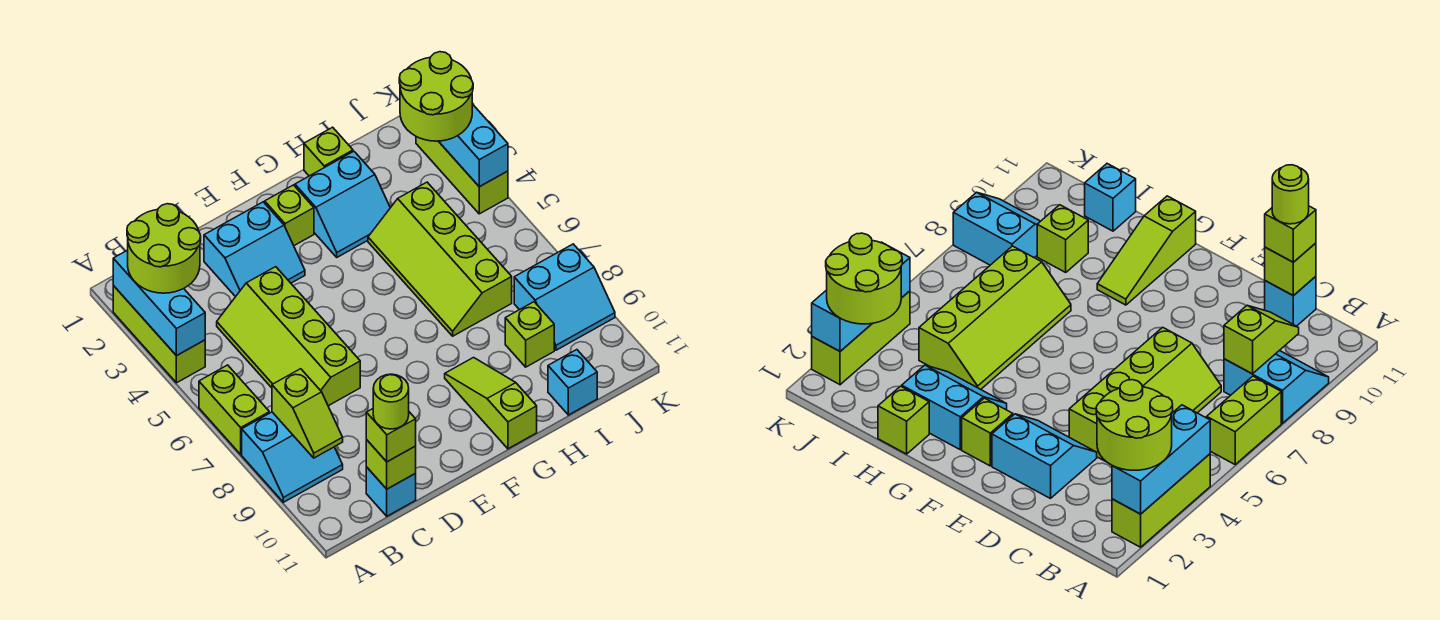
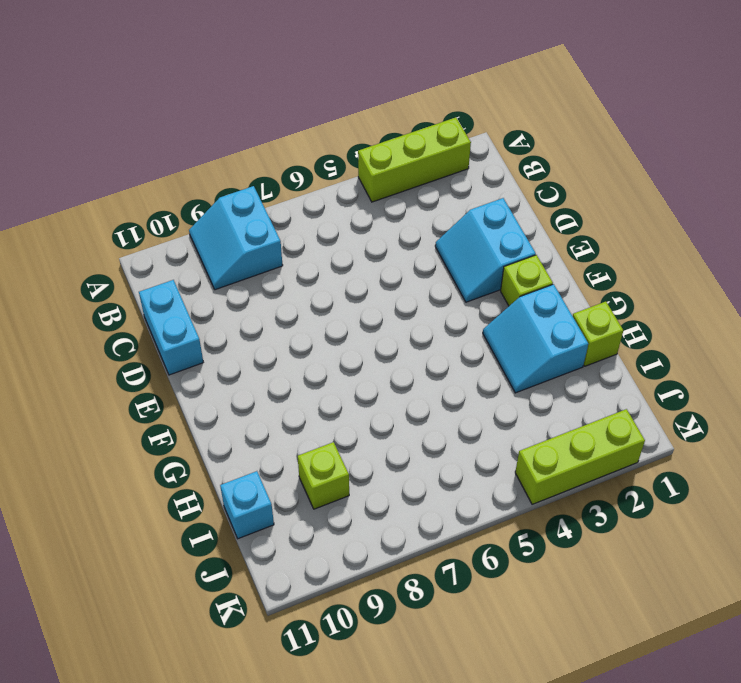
cyan brick C11:D11 level 1 -> cyan brick C11 level 1
none -> lime brick A6:A7 level 1
none -> lime slope C4:D7 level 1 top D
none -> lime slope G9:G11 level 1 top 11

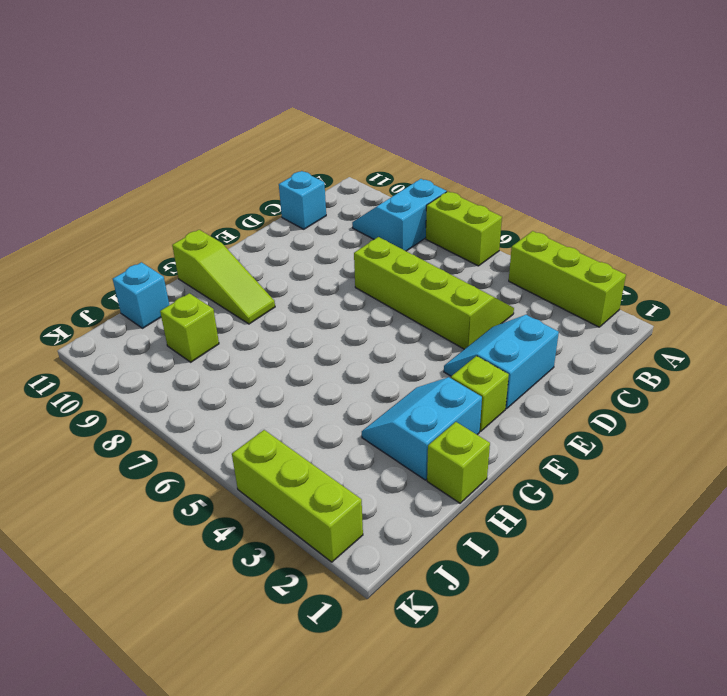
none -> lime slope H4:I7 level 1 top I
none -> cyan slope J8:K9 level 1 top 8
none -> cyan brick A2:A4 level 2

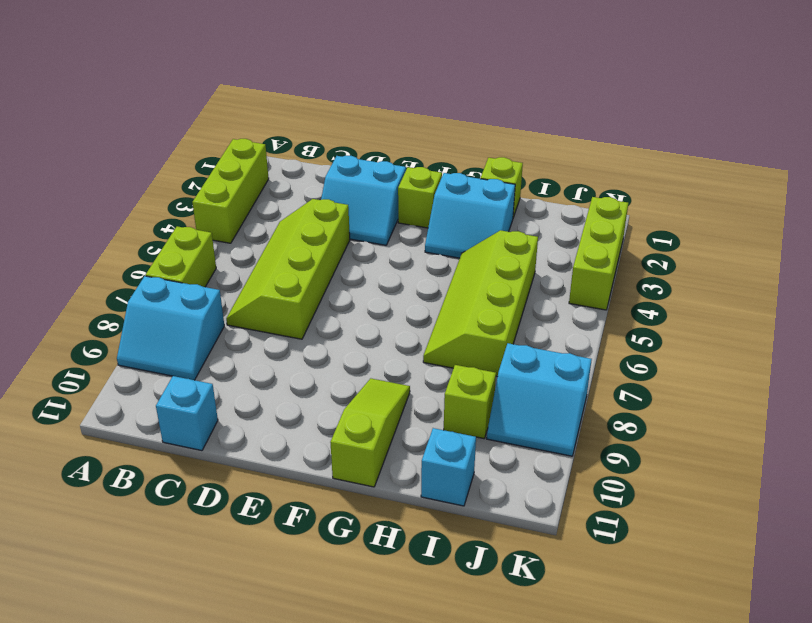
none -> cyan brick A2:A4 level 2
none -> lime slope B8:B9 level 2 top 8
none -> lime brick C11 level 2

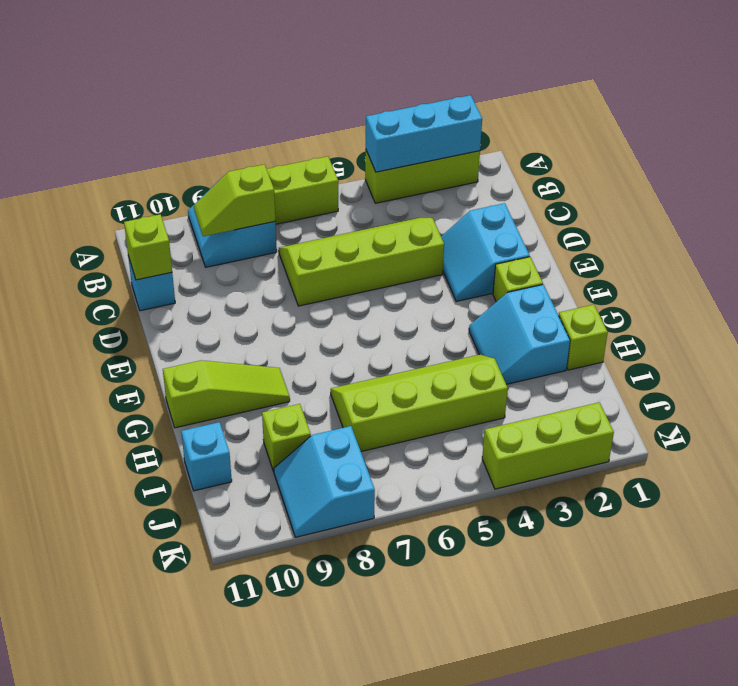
none -> cyan brick K2:K4 level 2
none -> lime round brick A2:B3 level 3
none -> lime brick C11 level 3

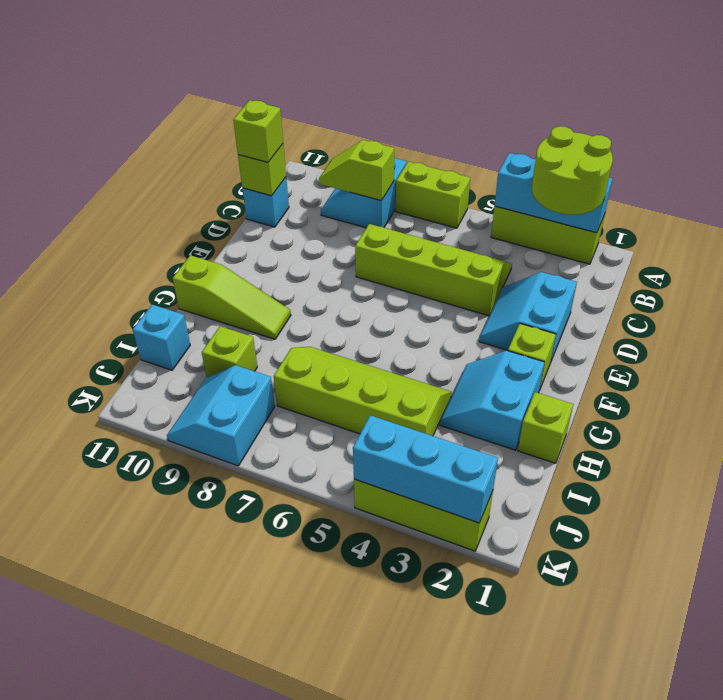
none -> lime round brick J2:K3 level 3
none -> lime round brick C11 level 4

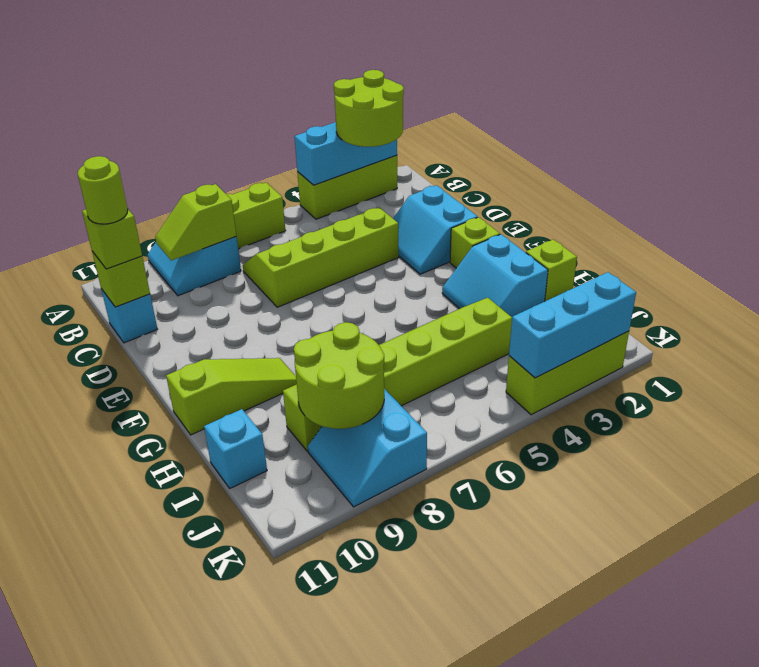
lime round brick I8:J9 level 2 -> lime round brick J2:K3 level 3

